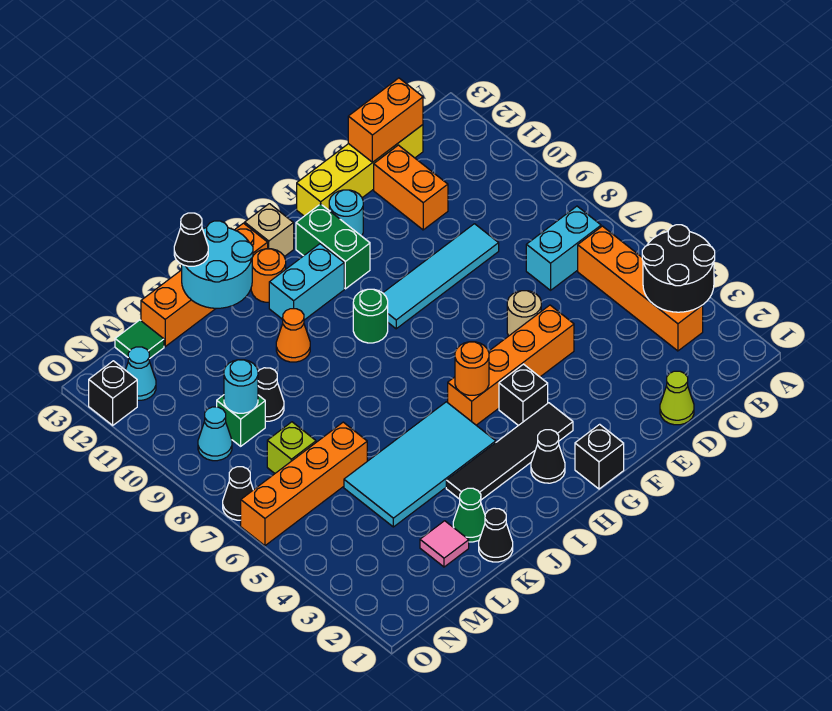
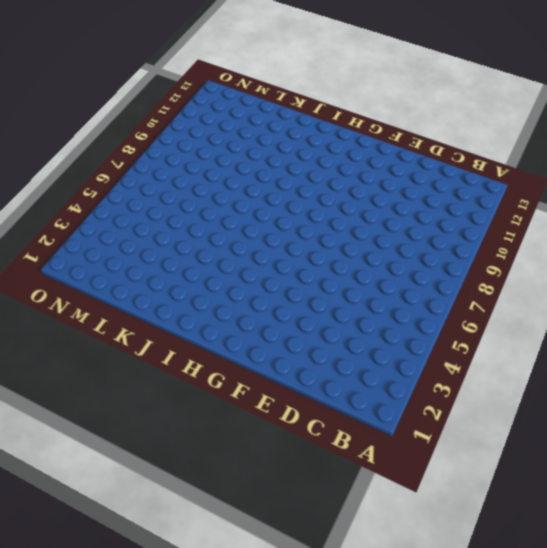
none -> orange brick B3:B6 level 1
none -> cyan brick B7:C7 level 1
none -> yellow brick C13:F13 level 1
none -> lime cone D1 level 1

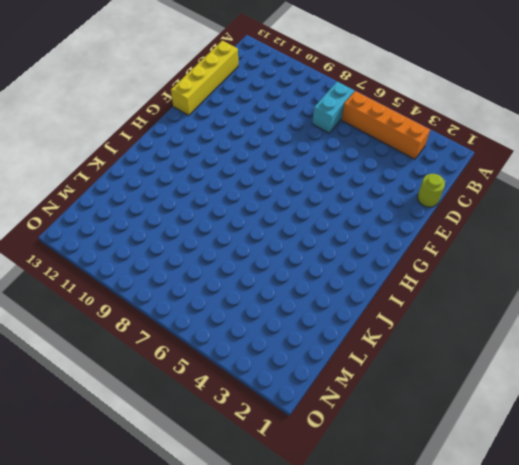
lime round brick D1 level 1 -> lime cone D1 level 1
none -> cyan tile D9:G9 level 1
none -> orange brick D11:D12 level 1
none -> orange brick E5:H5 level 1
none -> tan round brick E6 level 1

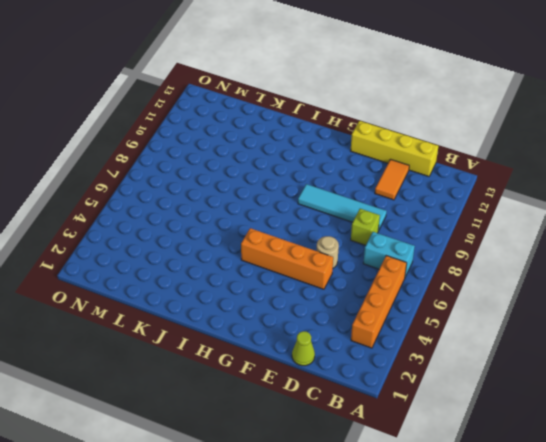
lime brick D8 level 1 -> lime brick M7 level 1
orange tile D11:D12 level 1 -> orange brick D11:D12 level 1
none -> cyan round brick F12 level 1
none -> black brick G1 level 1
none -> black tile G3:J3 level 1
none -> black brick G4 level 1

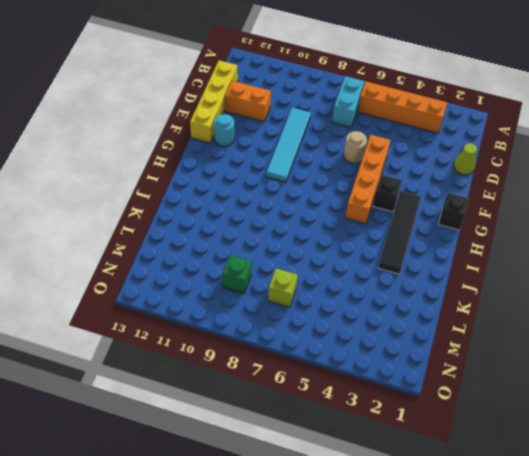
none -> green brick G11:G12 level 1
none -> black cone H2 level 1
none -> green round brick H9 level 1
none -> cyan brick H11:I11 level 1

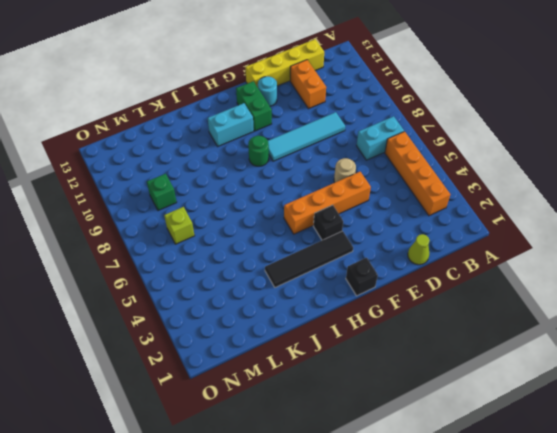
none -> black cone H2 level 1
none -> tan brick H13 level 1
none -> cyan tile I4:L5 level 1
none -> orange round brick I12 level 1

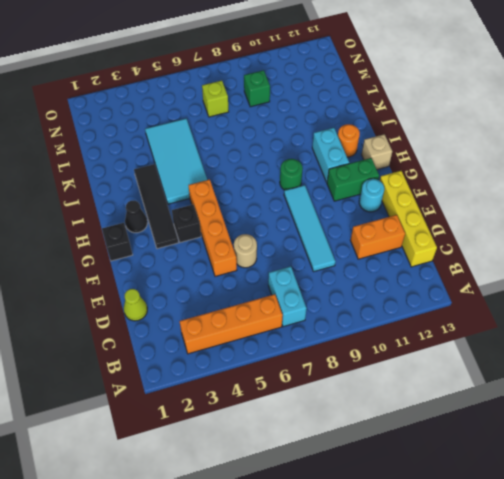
none -> orange brick I13:L13 level 1
none -> orange cone J10 level 1
none -> black cone K1 level 1
none -> green cone K2 level 1

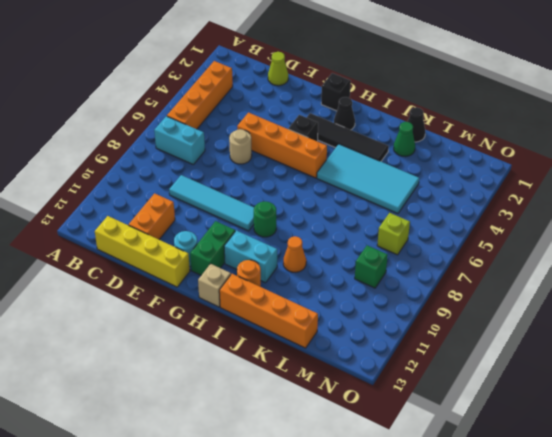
none -> pink tile L2 level 1
none -> orange brick L6:O6 level 1
none -> black cone L9 level 1
none -> green tile M13 level 1

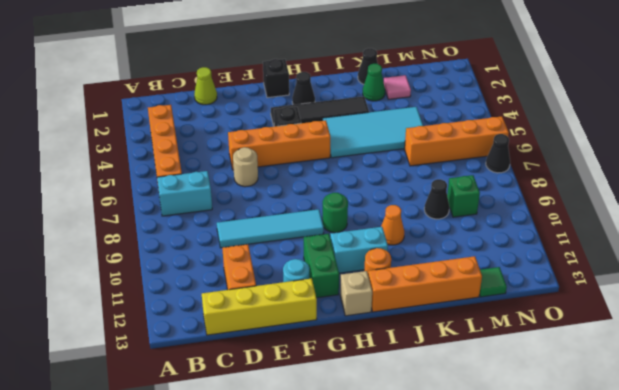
none -> lime brick M7 level 1
none -> cyan cone N9 level 1
none -> cyan cone N12 level 1
none -> black brick O12 level 1

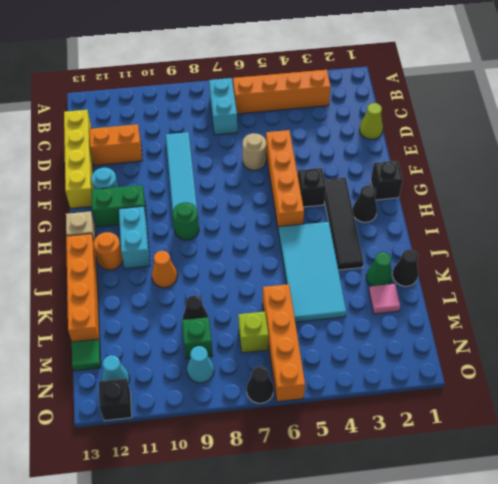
none -> black round brick A3:B4 level 2
none -> orange brick C13:D13 level 2
none -> orange round brick H5 level 2
none -> cyan round brick J12:K13 level 2

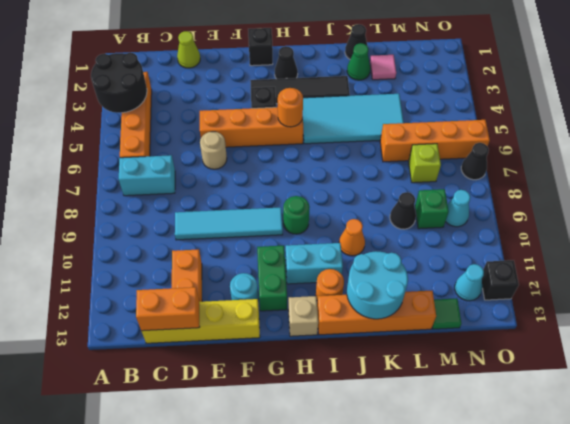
none -> cyan round brick M9 level 2
none -> black cone K13 level 3

